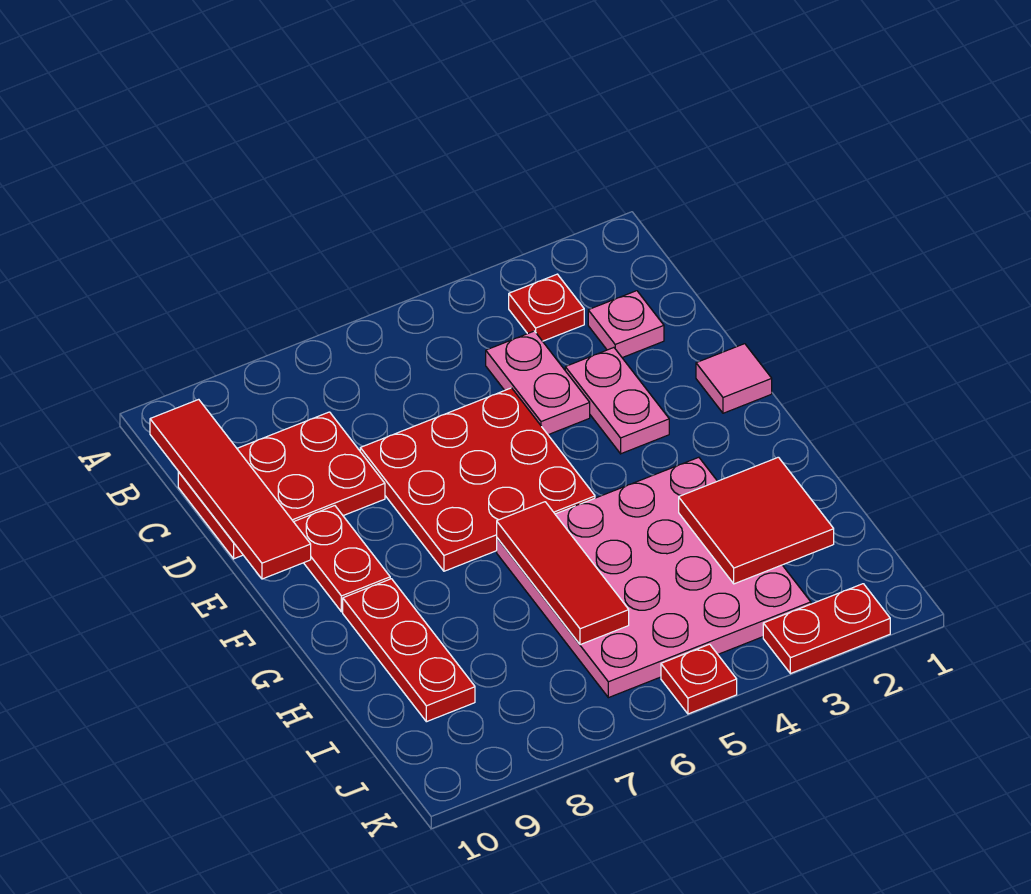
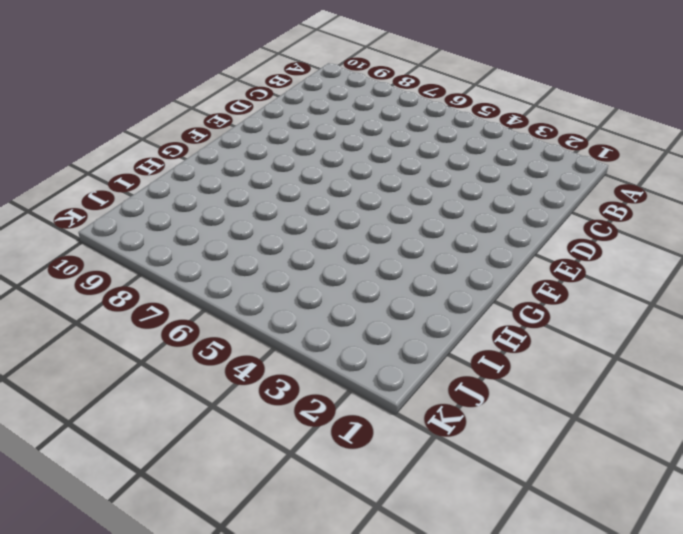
none -> red plate B3 level 1
none -> pink plate C2 level 1
none -> pink plate C4:D4 level 1

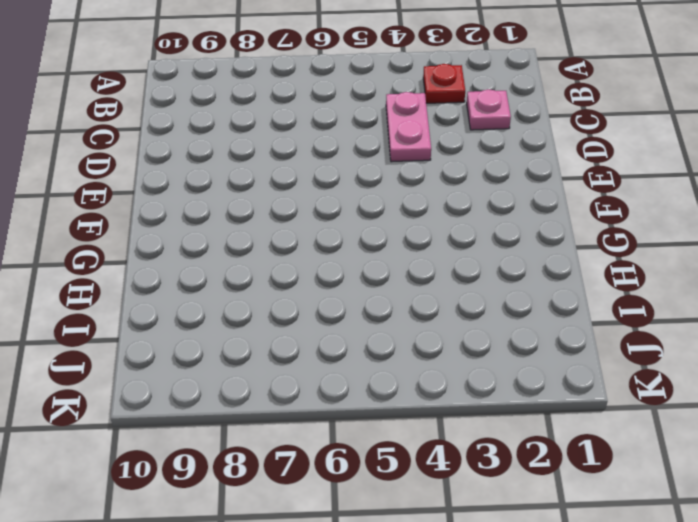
none -> red plate C8:D10 level 1
none -> pink plate D3:E3 level 1
none -> red plate D5:F7 level 1

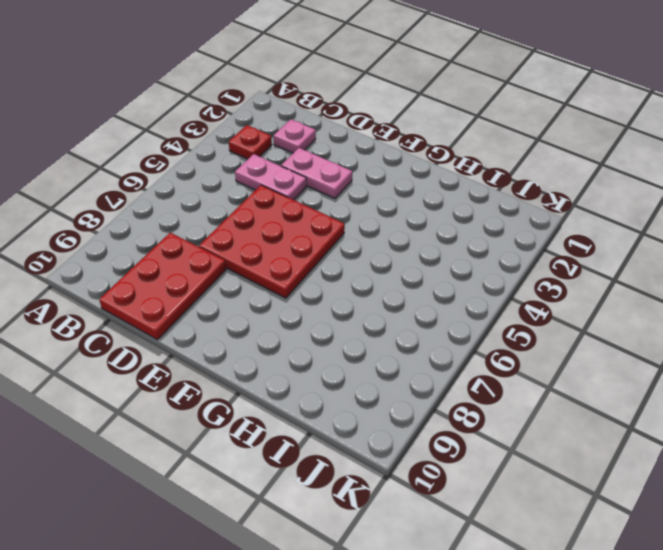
none -> pink tile E1 level 1
none -> red plate E9:F9 level 1
none -> pink plate G3:J6 level 1

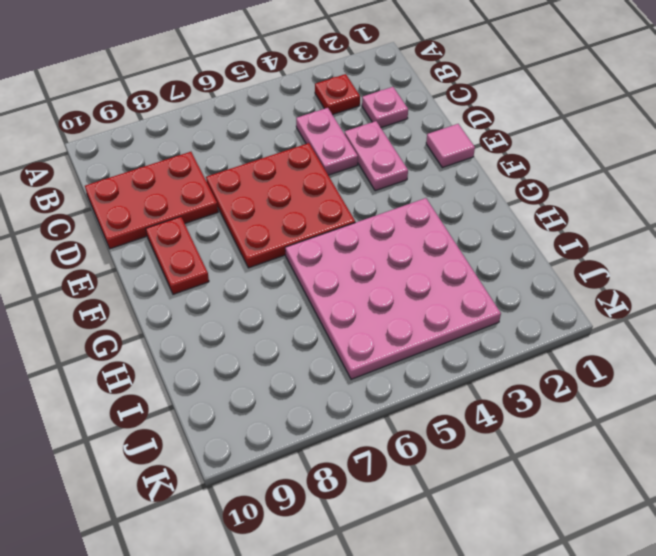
none -> red plate G9:I9 level 1
none -> red plate K2:K3 level 1
none -> red plate K5 level 1

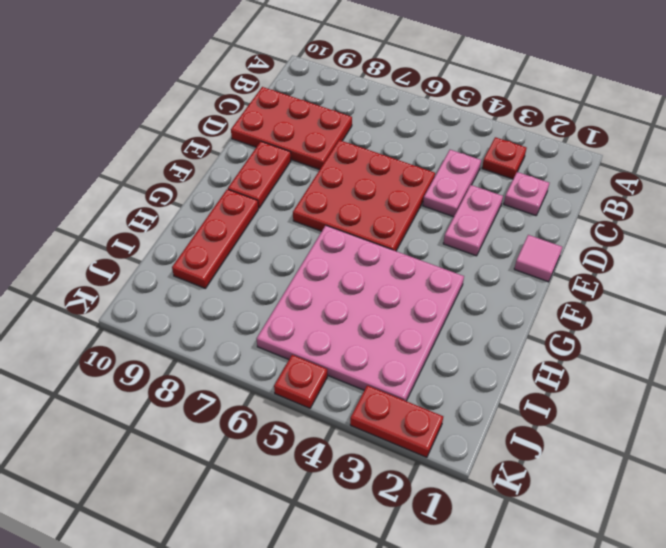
none -> red tile B10:E10 level 2
none -> red tile G6:I6 level 2
none -> red tile H2:I3 level 2

